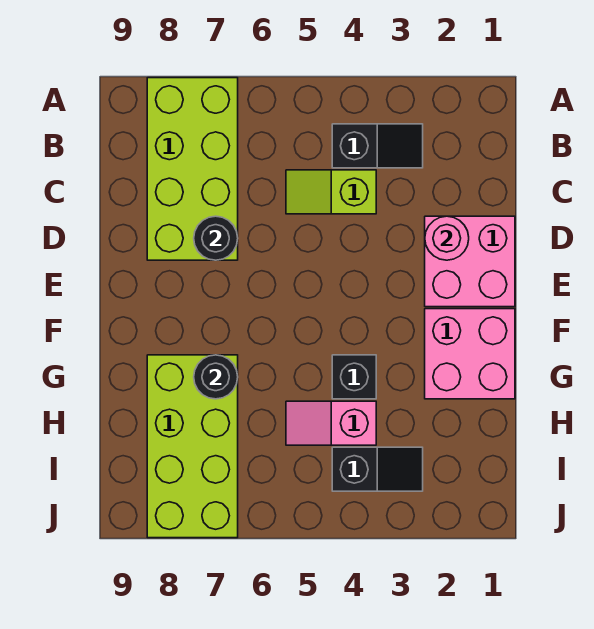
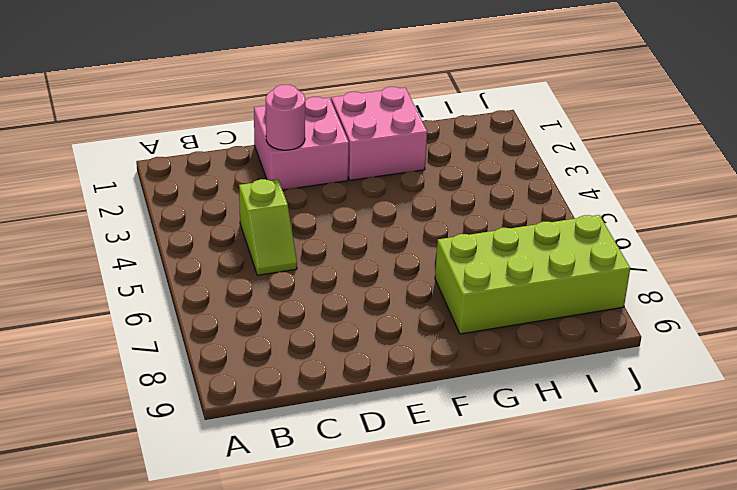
none -> lime brick A7:D8 level 1
none -> black slope B3:B4 level 1 top 4
none -> black brick G4 level 1

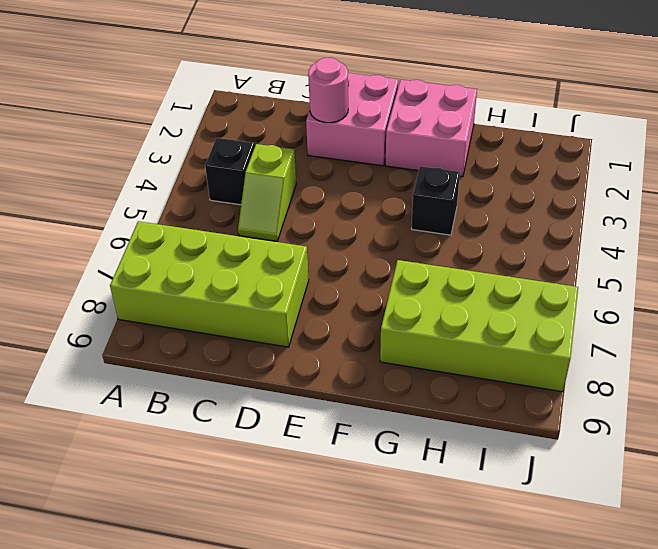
none -> pink slope H4:H5 level 1 top 4
none -> black slope I3:I4 level 1 top 4
none -> black round brick D7 level 2

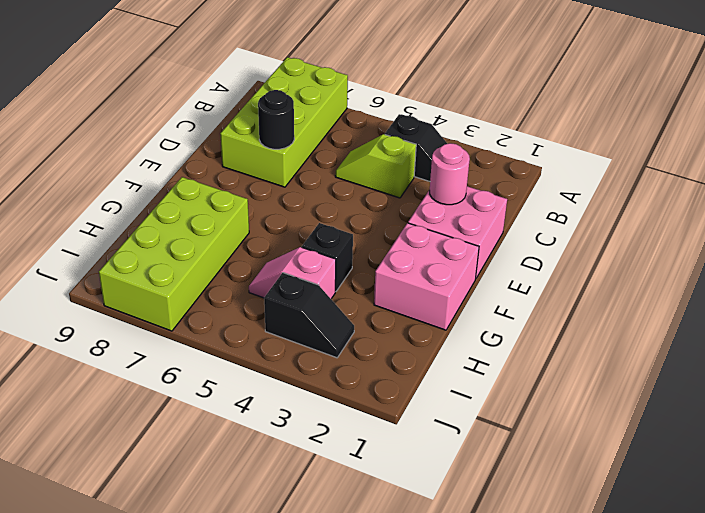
none -> black round brick G7 level 2

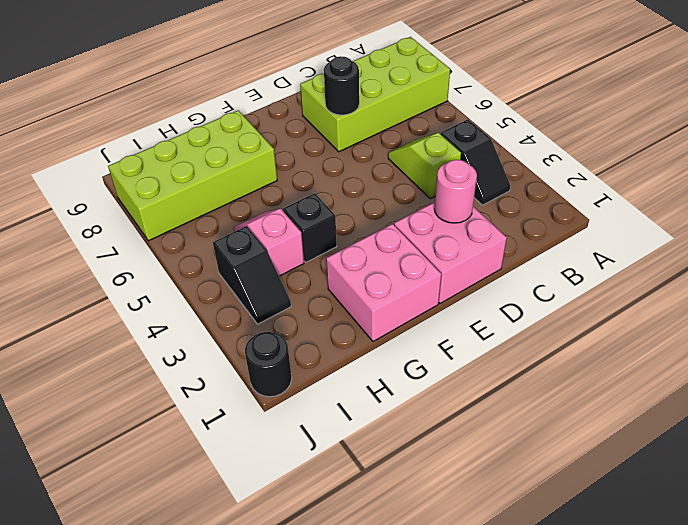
black round brick J1 level 1 -> black round brick G7 level 2

